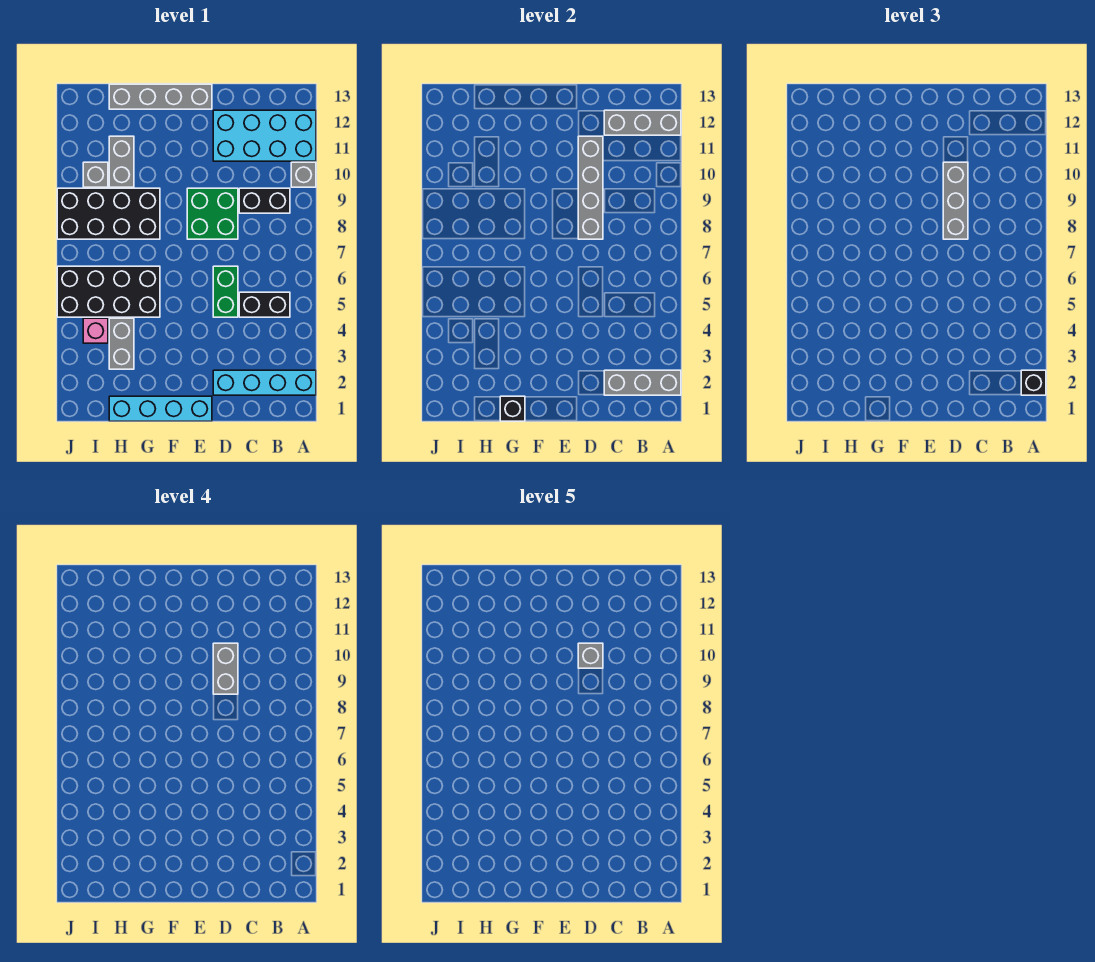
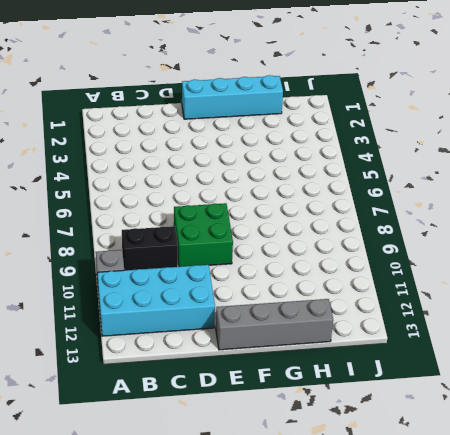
none -> cyan brick A2:D2 level 1
none -> black brick B5:C5 level 1
none -> green brick D5:D6 level 1

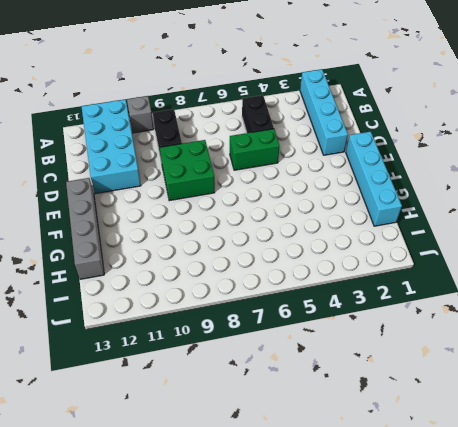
none -> black brick G5:J6 level 1
none -> black brick G8:J9 level 1
none -> grey brick H3:H4 level 1

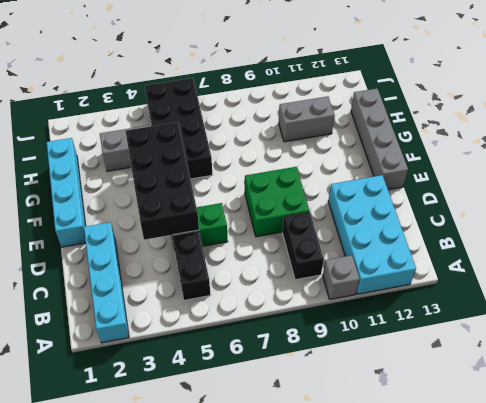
black brick D4:G5 level 2 -> black brick G8:J9 level 1
none -> pink brick I4 level 1
none -> grey brick I10 level 1
none -> grey brick A2:C2 level 2

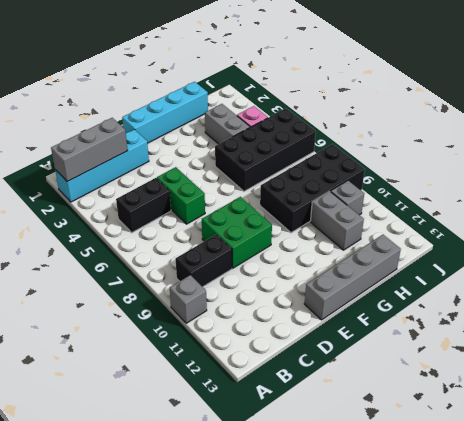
none -> cyan brick A11:D12 level 1
none -> grey brick A12:C12 level 2
none -> grey brick D8:D11 level 2

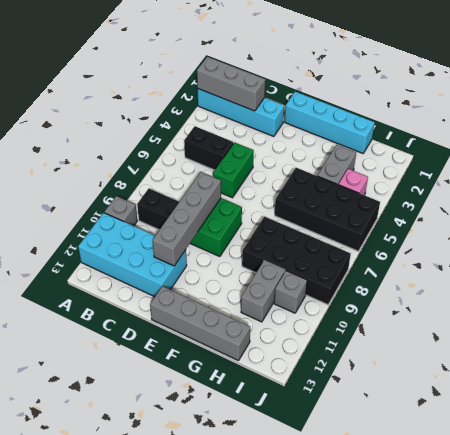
none -> grey brick A12:C12 level 2
none -> black brick G1 level 2
none -> black brick A2 level 3

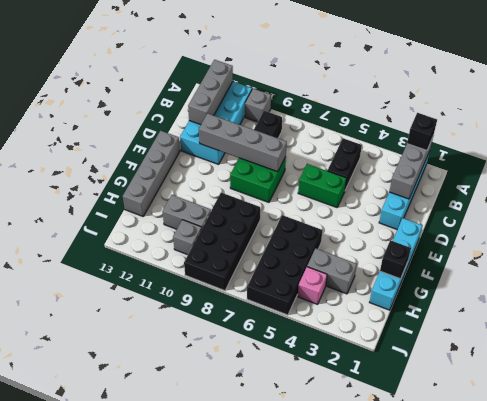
none -> grey brick D8:D10 level 3
none -> grey brick D9:D10 level 4
none -> grey brick D10 level 5

